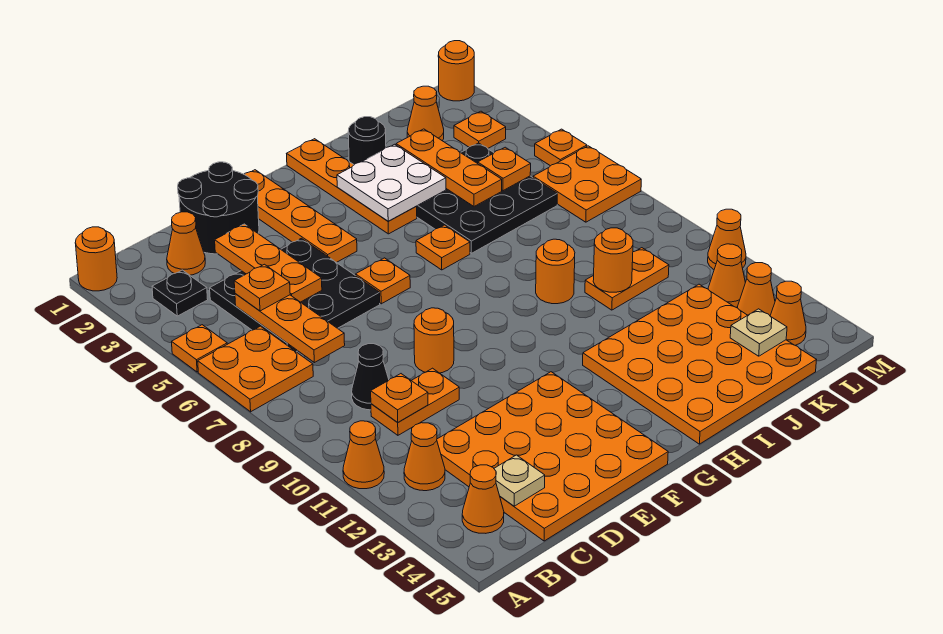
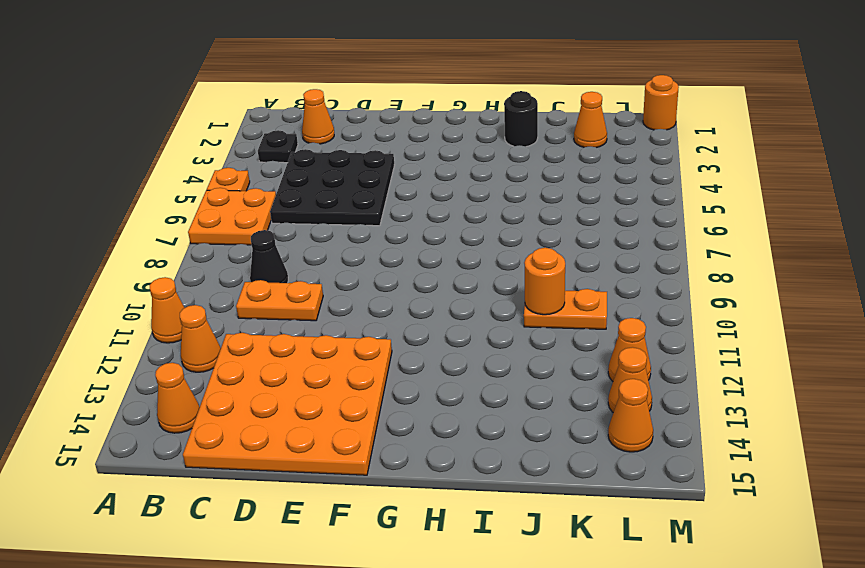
none -> orange round brick A1 level 1
none -> black round brick D1:E2 level 1
none -> orange round brick E9 level 1
none -> orange plate F1:F4 level 1

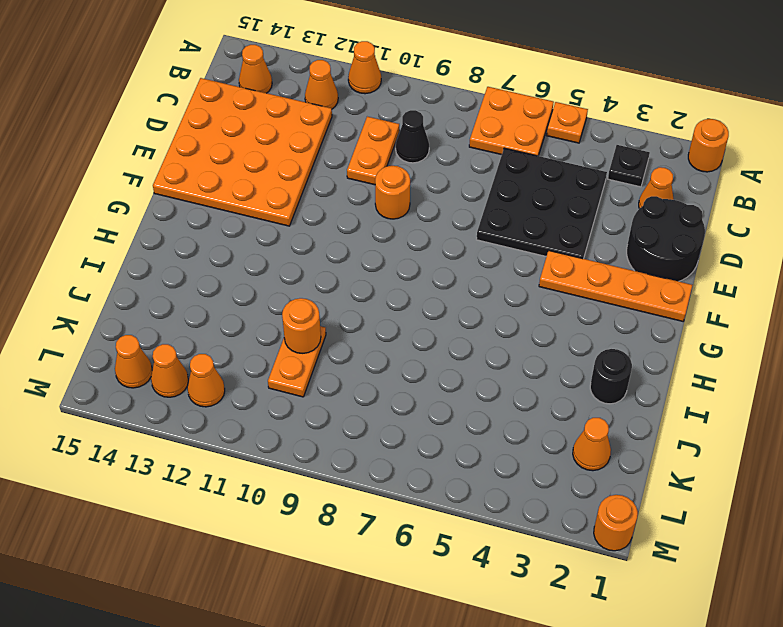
none -> orange plate F6 level 1
none -> orange plate H1:H4 level 1
none -> orange plate H6 level 1
none -> orange plate H12:K15 level 1

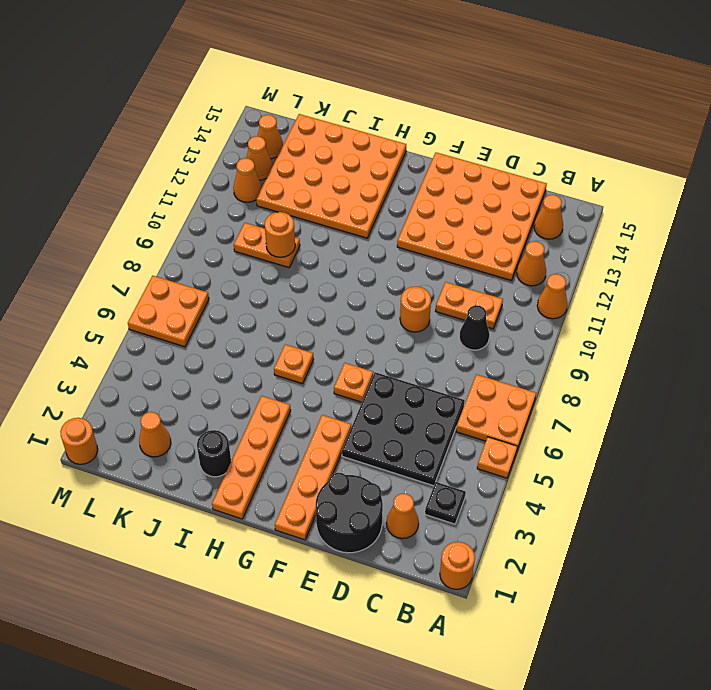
none -> black plate I4:K6 level 1
none -> orange round brick I9 level 1
none -> orange plate L3 level 1
none -> orange plate M5 level 1

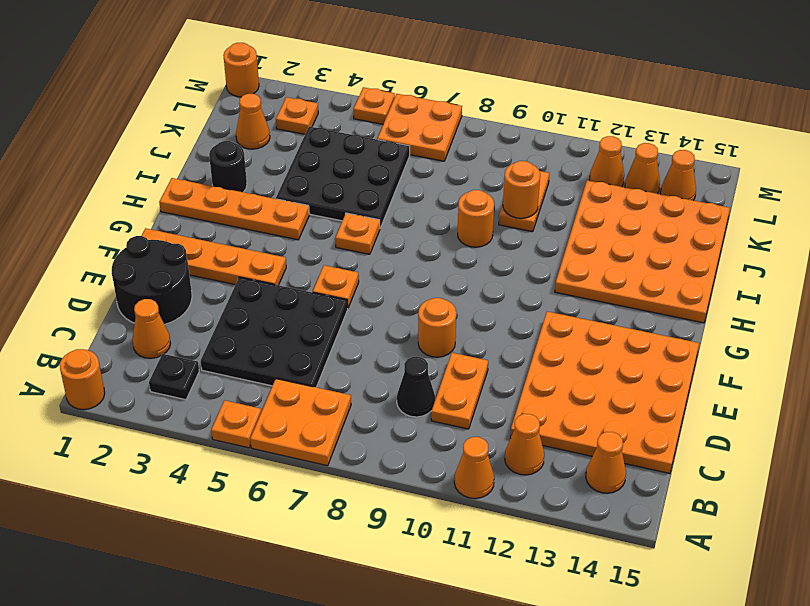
none -> orange cone M11 level 1
none -> orange plate C5:C7 level 2
none -> orange plate C10 level 2
none -> tan plate C14 level 2

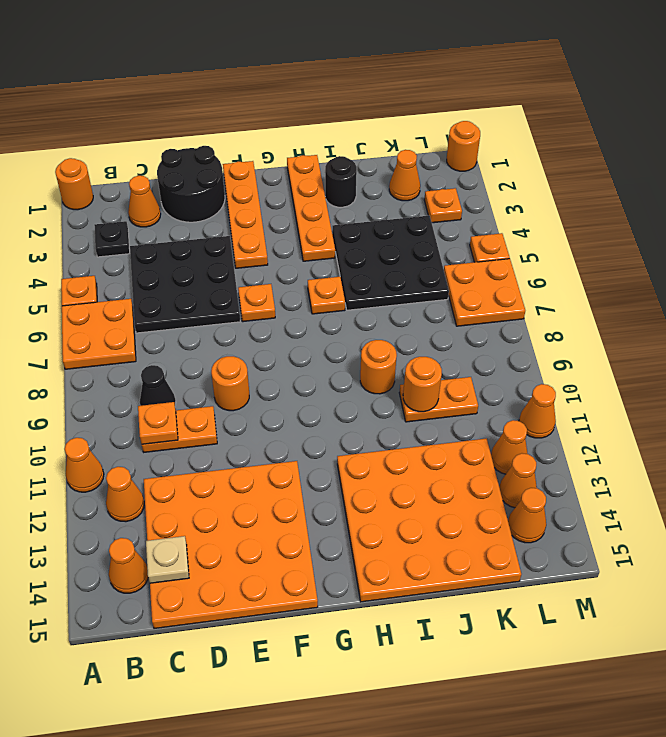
none -> orange plate C5:C7 level 2
none -> orange plate D3:D5 level 2
none -> white plate H3:I4 level 2
none -> orange plate J3:J5 level 2

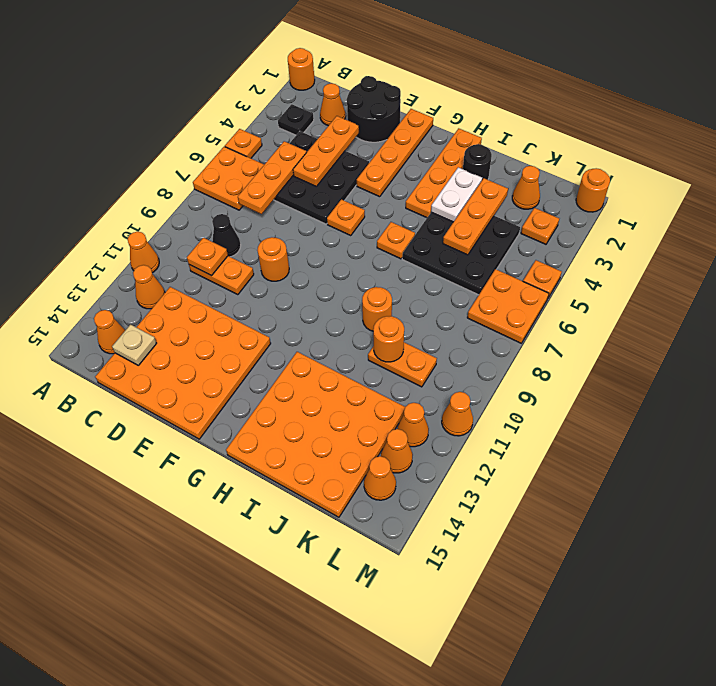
white plate I3:I4 level 2 -> white plate H3:I4 level 2
none -> orange plate K5 level 2
none -> tan plate K14 level 2
none -> orange plate C5 level 3

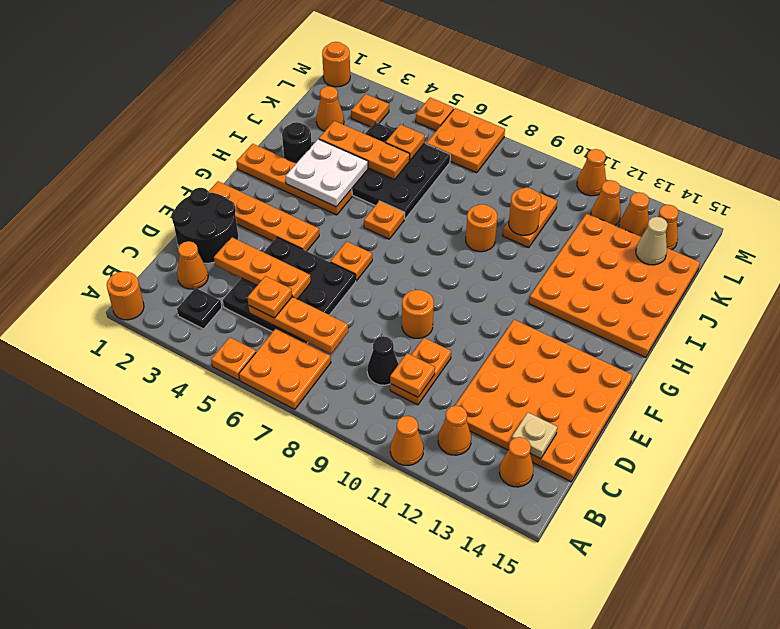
tan cone K14 level 2 -> tan plate K14 level 2

